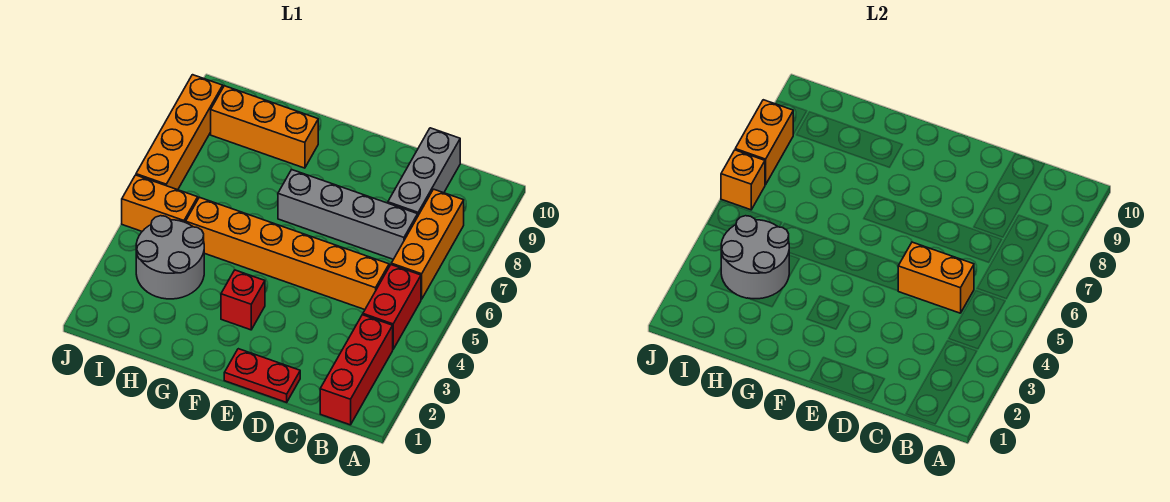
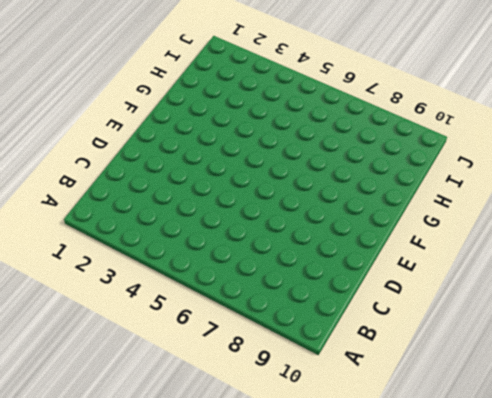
none -> red brick B1:B3 level 1
none -> red brick B4:B5 level 1
none -> orange brick B6:B8 level 1

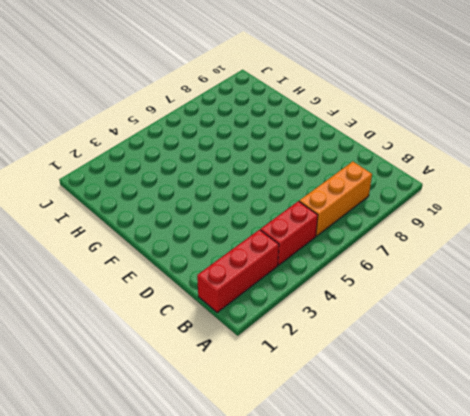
none -> orange brick C5:H5 level 1
none -> grey brick C7:F7 level 1
none -> grey brick C8:C10 level 1

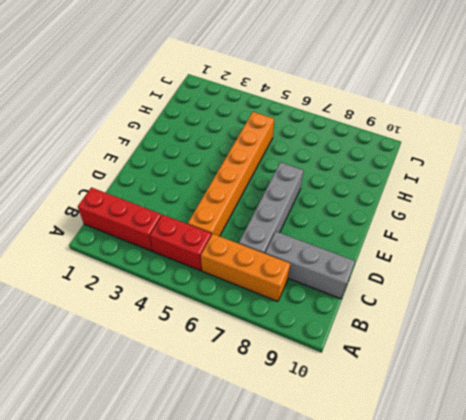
none -> red plate D1:E1 level 1
none -> red brick F3 level 1
none -> orange brick G9:I9 level 1

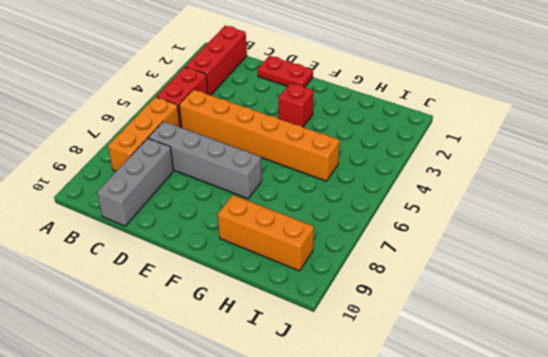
none -> grey round brick H3:I4 level 1
none -> orange brick I5:J5 level 1
none -> orange brick J6:J9 level 1

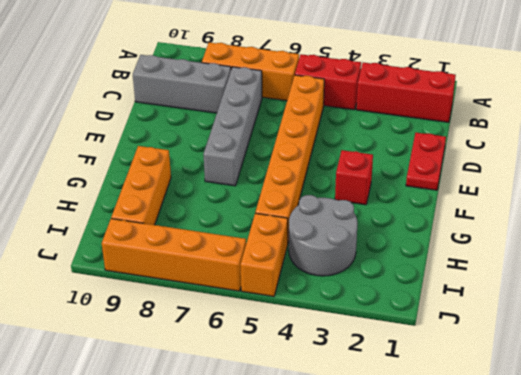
none -> orange brick C5:D5 level 2
none -> grey round brick H3:I4 level 2
none -> orange brick J6 level 2

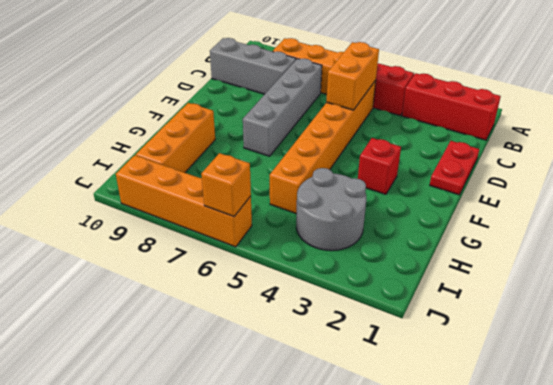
none -> orange brick I5:J5 level 1
none -> grey round brick H3:I4 level 2
none -> orange brick J7:J8 level 2

